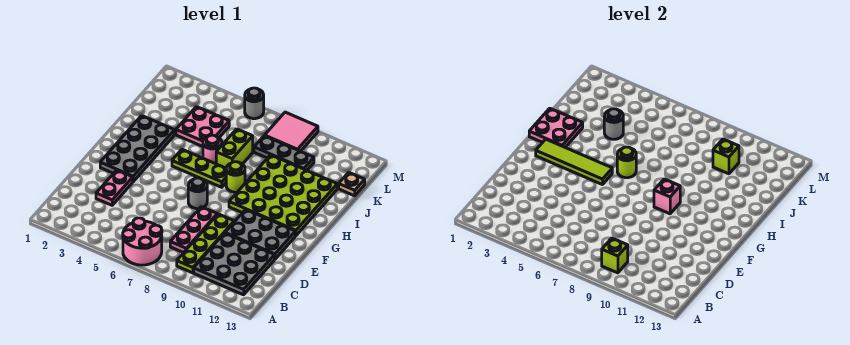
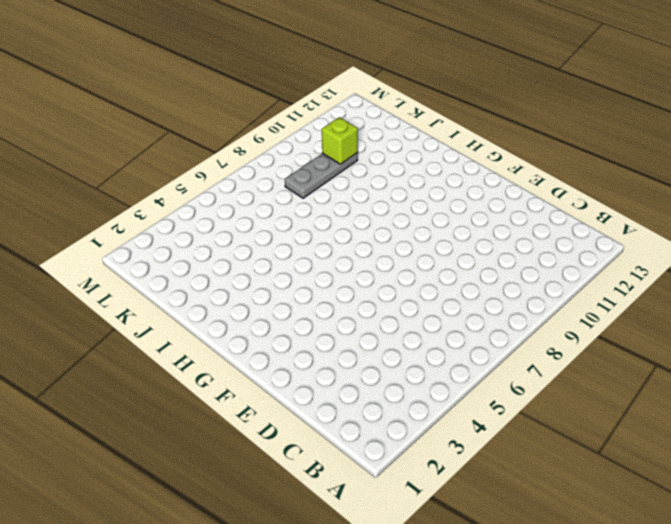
none -> pink round brick A6:B7 level 1
none -> lime plate B9:E9 level 1
none -> grey plate B10:D12 level 1

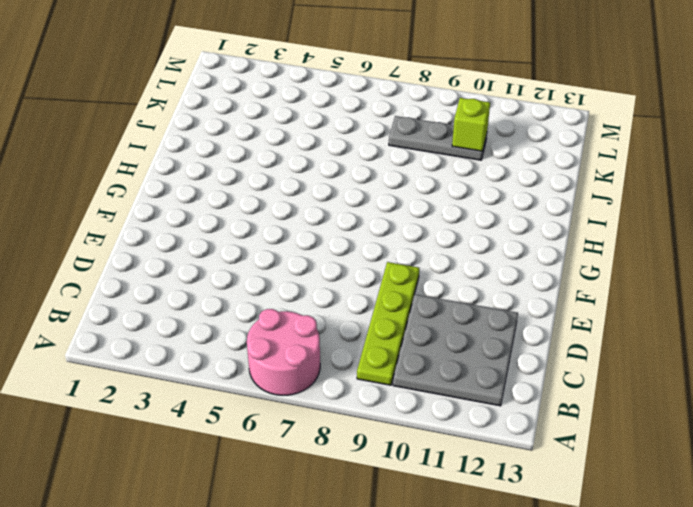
none -> pink plate C8:E8 level 1
none -> pink plate D3:E3 level 1
none -> grey plate E10:F12 level 1

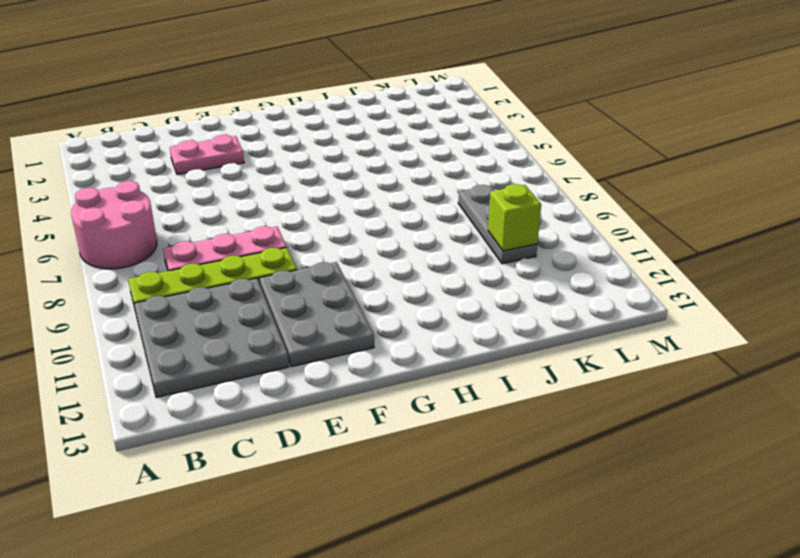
none -> grey plate F2:I3 level 1
none -> grey round brick F7 level 1
none -> lime plate G9:J12 level 1

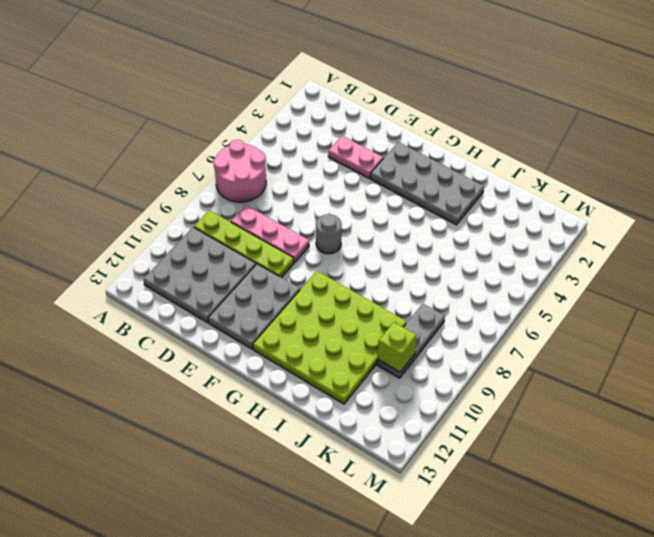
none -> lime plate H5:H7 level 1
none -> lime round brick H8 level 1
none -> pink round brick I6 level 1

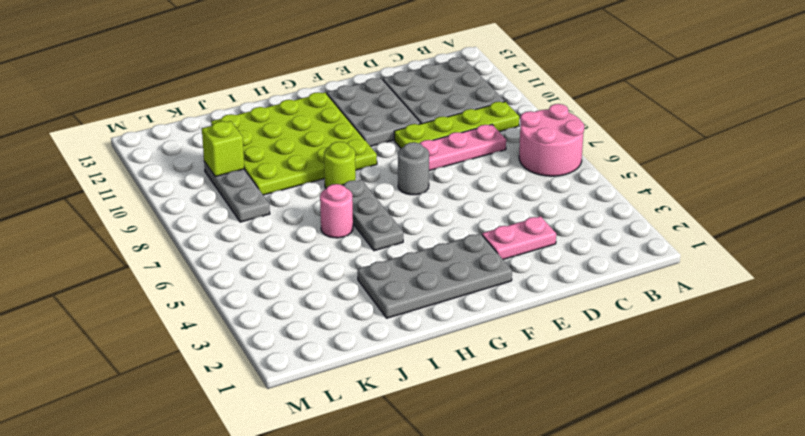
grey plate H5:H7 level 1 -> lime plate H5:H7 level 1
none -> lime brick I7:J7 level 1
none -> pink plate J4:K5 level 1
none -> tan plate K13 level 1

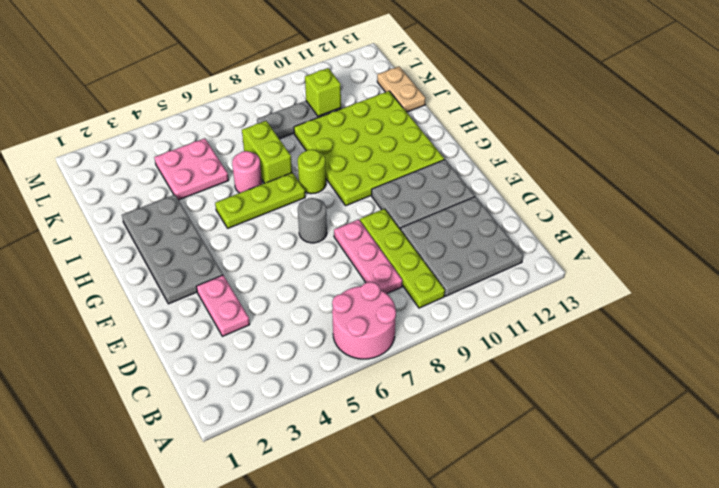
tan plate J13:K13 level 1 -> tan plate K13 level 1
none -> pink tile L8:M9 level 1
none -> grey round brick M6 level 1
none -> lime brick B9 level 2

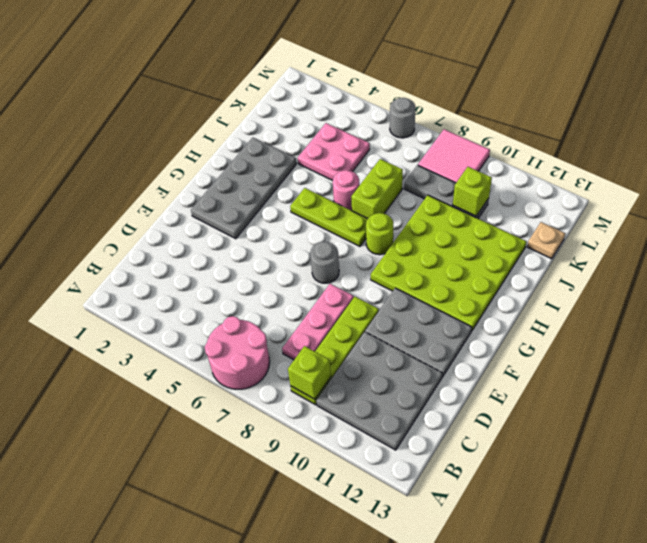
none -> pink plate D3:E3 level 1
none -> lime tile G2:G5 level 2
none -> pink brick G9 level 2

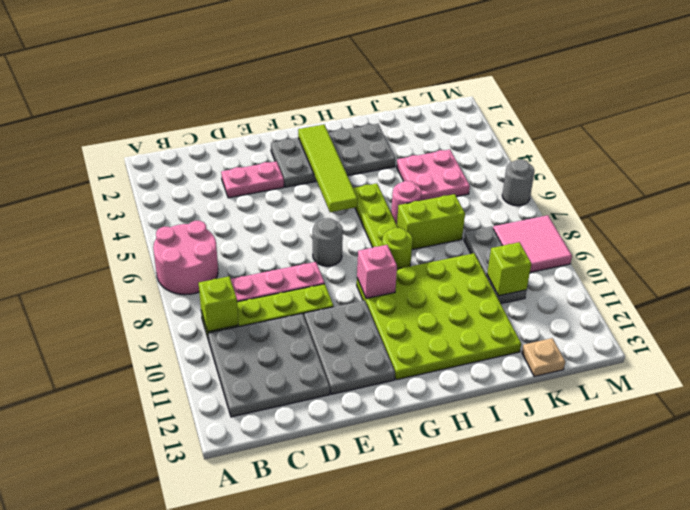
none -> pink plate H1:I2 level 2
none -> lime round brick H6 level 2
none -> grey round brick J4 level 2

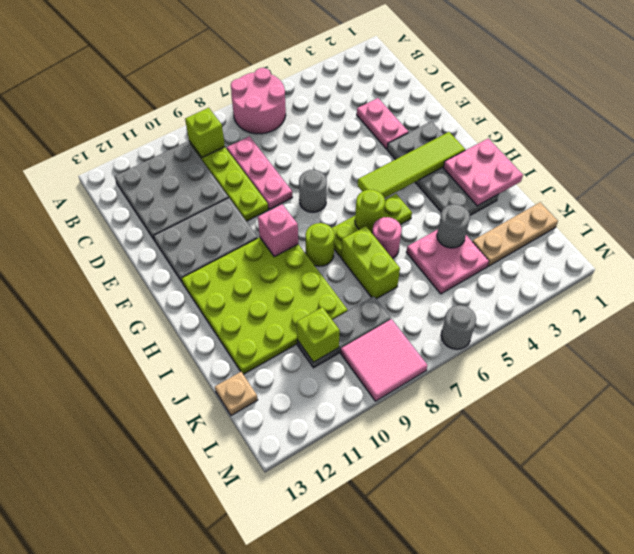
tan plate K1:K3 level 1 -> none

